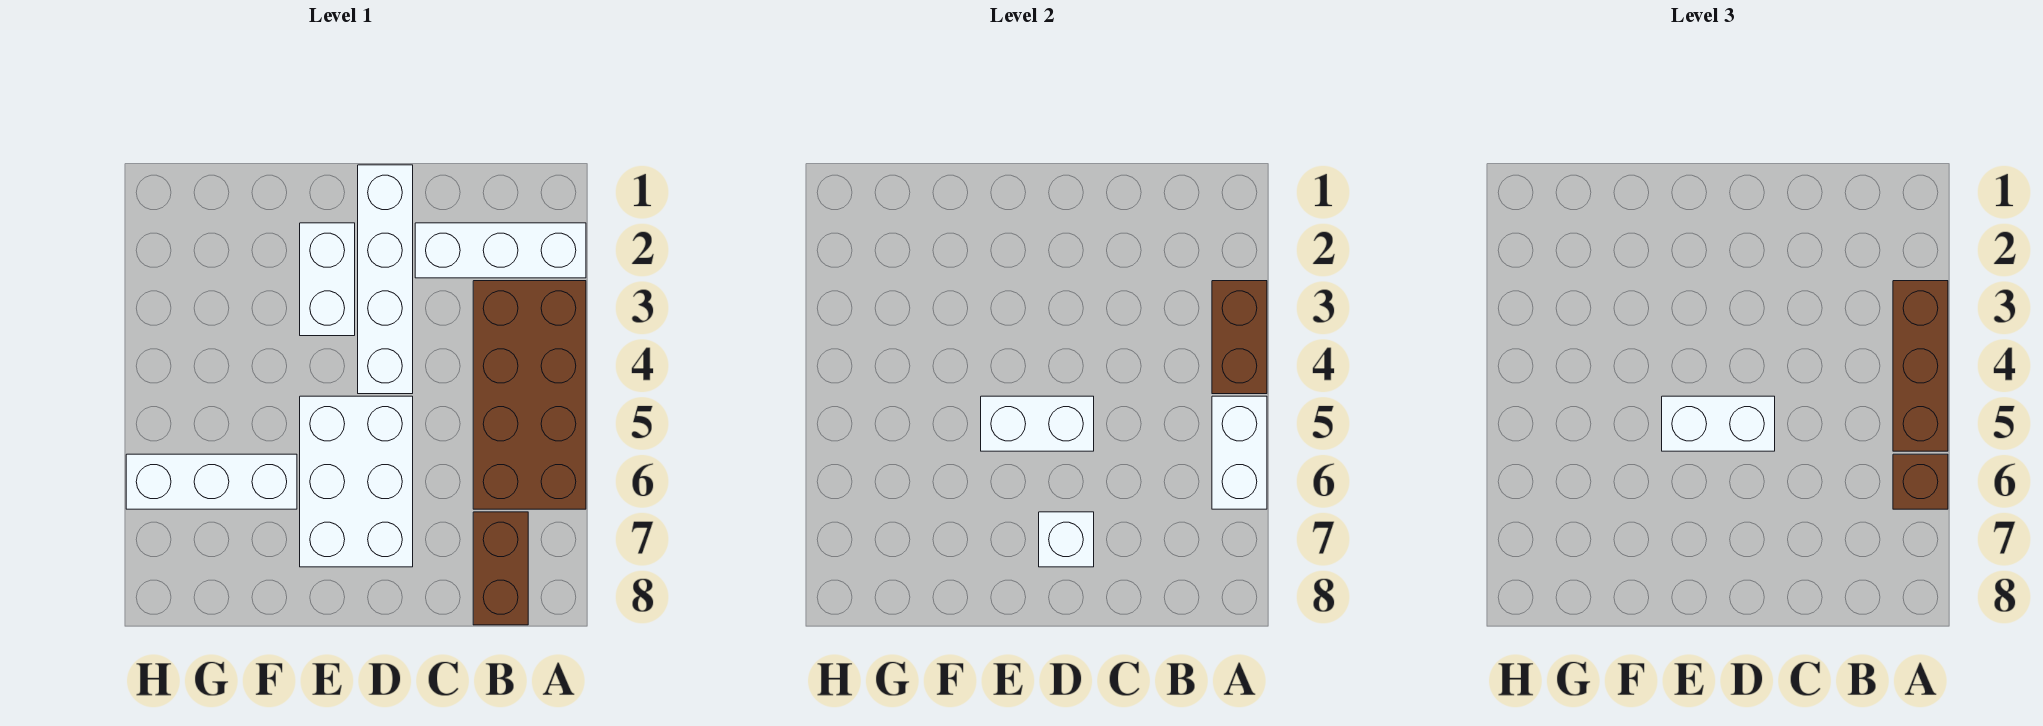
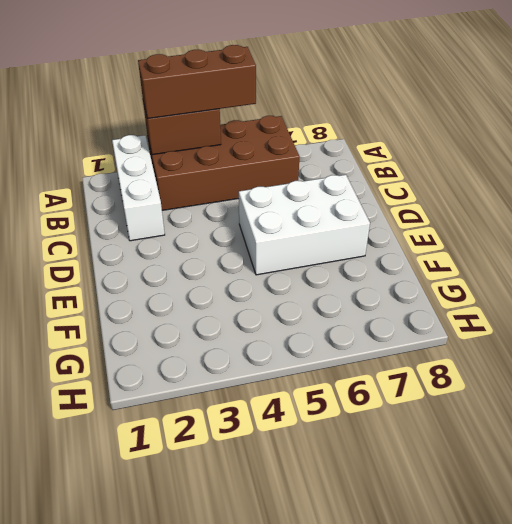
none -> brown brick B7:B8 level 1
none -> white brick D1:D4 level 1
none -> white brick E2:E3 level 1

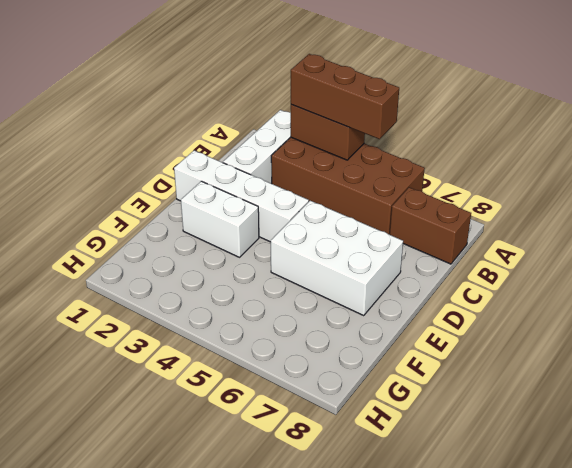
none -> white brick F6:H6 level 1
none -> white brick A5:A6 level 2
none -> white brick D5:E5 level 2

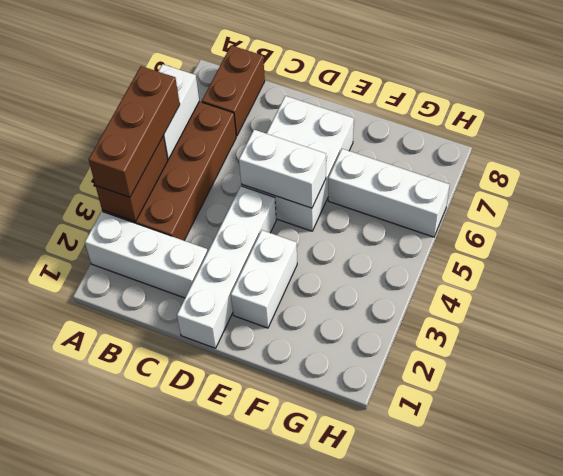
none -> white brick D7 level 2
none -> brown brick A6 level 3
none -> white brick D5:E5 level 3

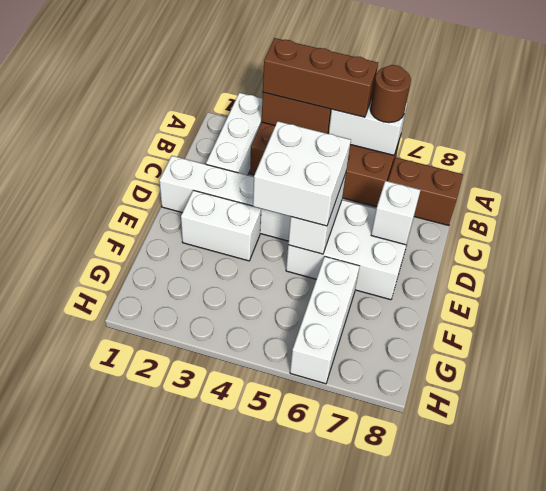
brown round brick A6 level 3 -> brown brick A6 level 3
white brick D4:E5 level 3 -> white brick D5:E5 level 3

